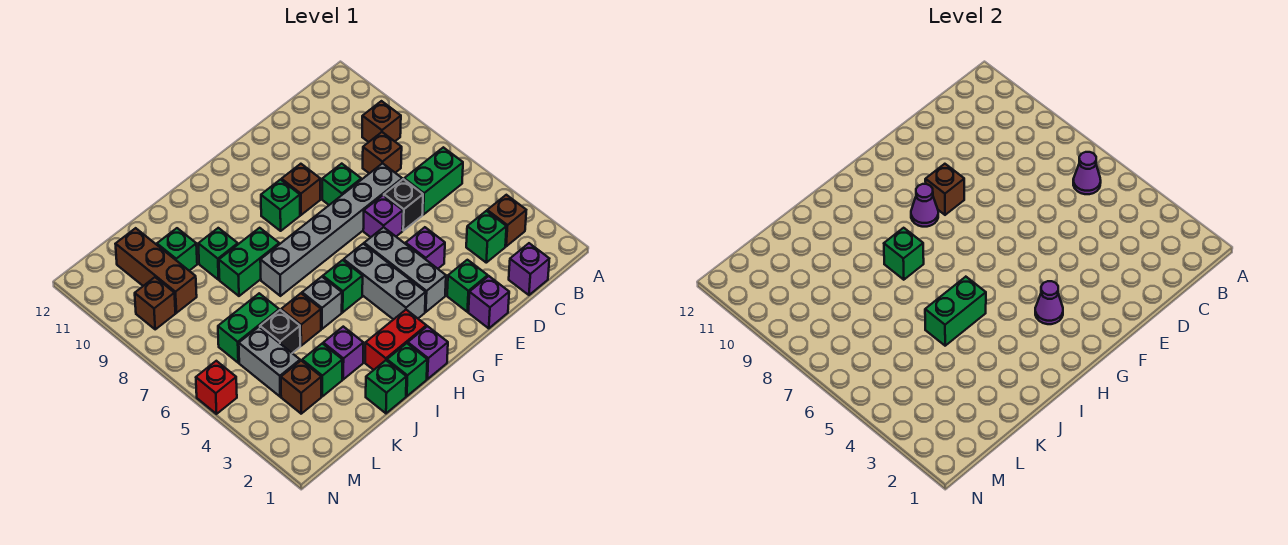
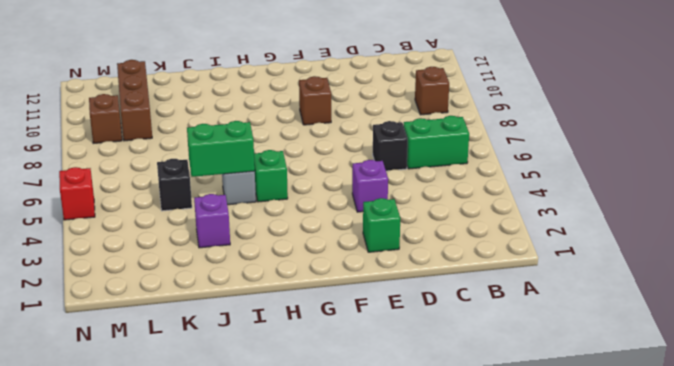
none -> brown brick B3 level 1
none -> purple brick C1 level 1
none -> green brick C3 level 1
none -> brown brick C8 level 1

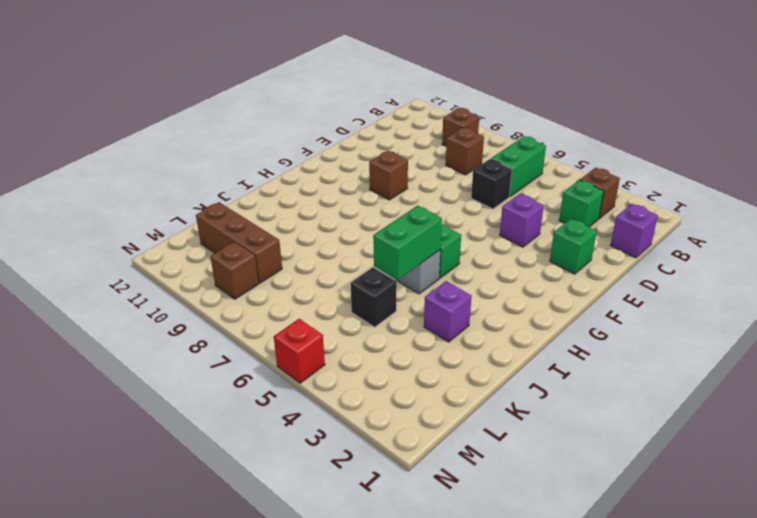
none -> grey brick D7:I7 level 1
none -> purple brick E1 level 1
none -> purple brick E6 level 1
none -> green brick E8 level 1

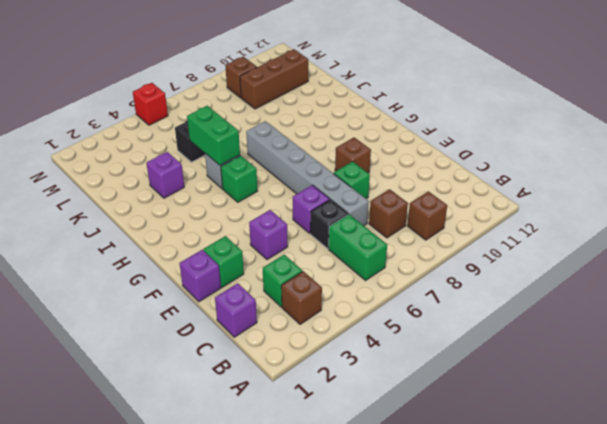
none -> grey brick F3:F5 level 1
none -> grey brick G3:G5 level 1
none -> green brick G9 level 1
none -> purple brick H1 level 1

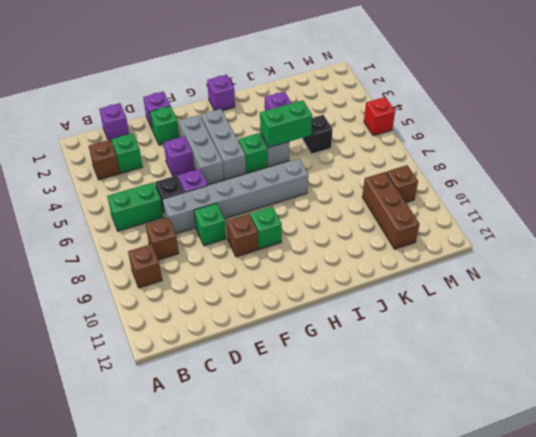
none -> red brick H2:I2 level 1
none -> green brick I1 level 1
none -> green brick I8:J8 level 1
none -> green brick J1 level 1

